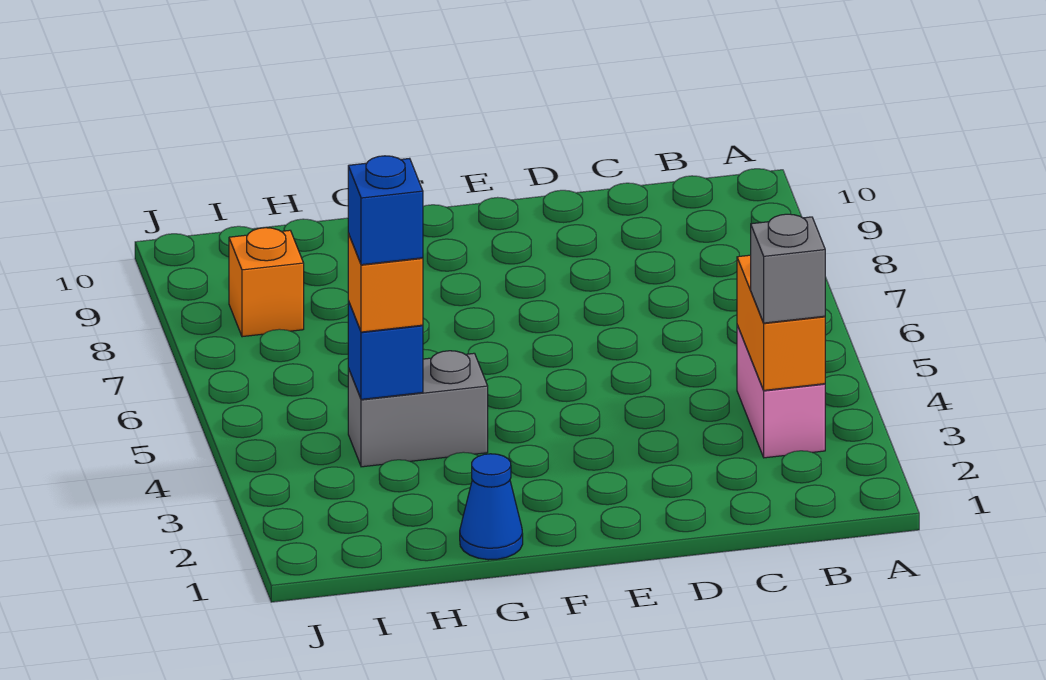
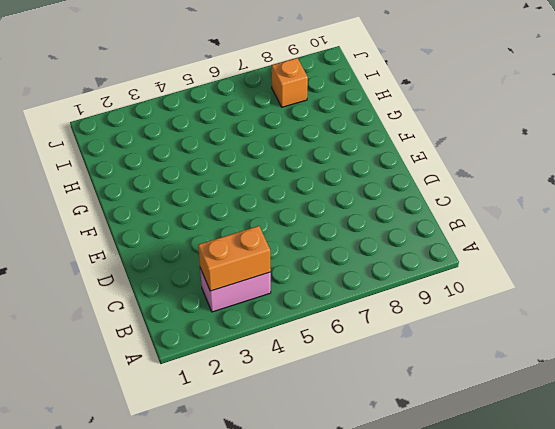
none -> blue cone G1 level 1
none -> grey brick G4:H4 level 1

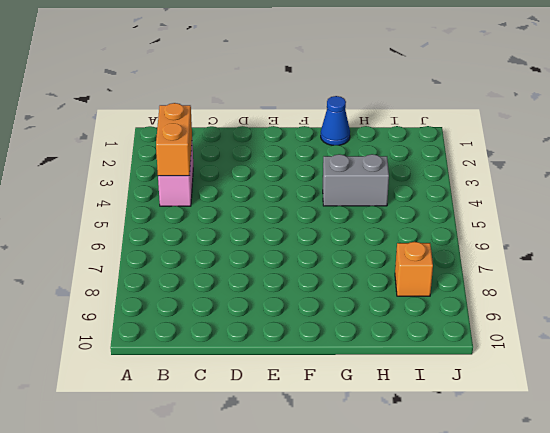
none -> blue brick H4 level 2
none -> grey brick B3 level 3

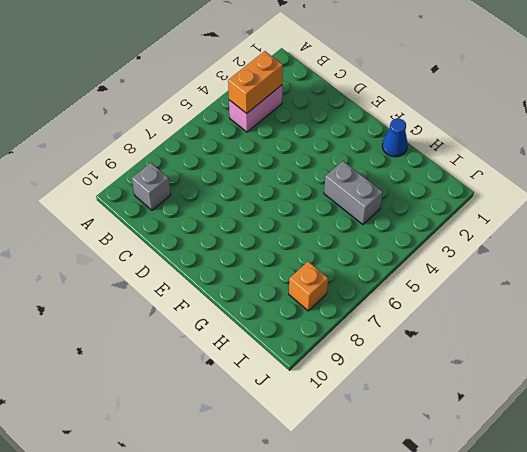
grey brick B9 level 1 -> grey brick B3 level 3
none -> blue brick H4 level 2
none -> orange brick H4 level 3

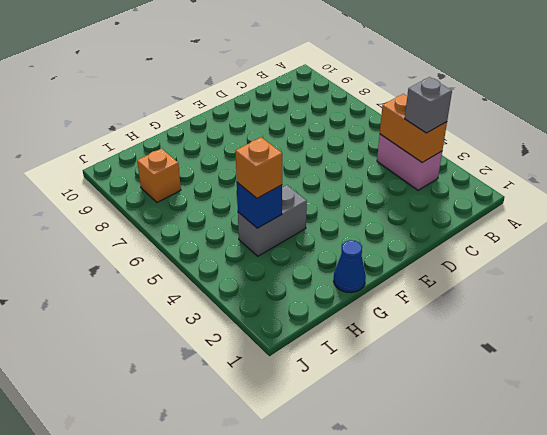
none -> blue brick H4 level 4

